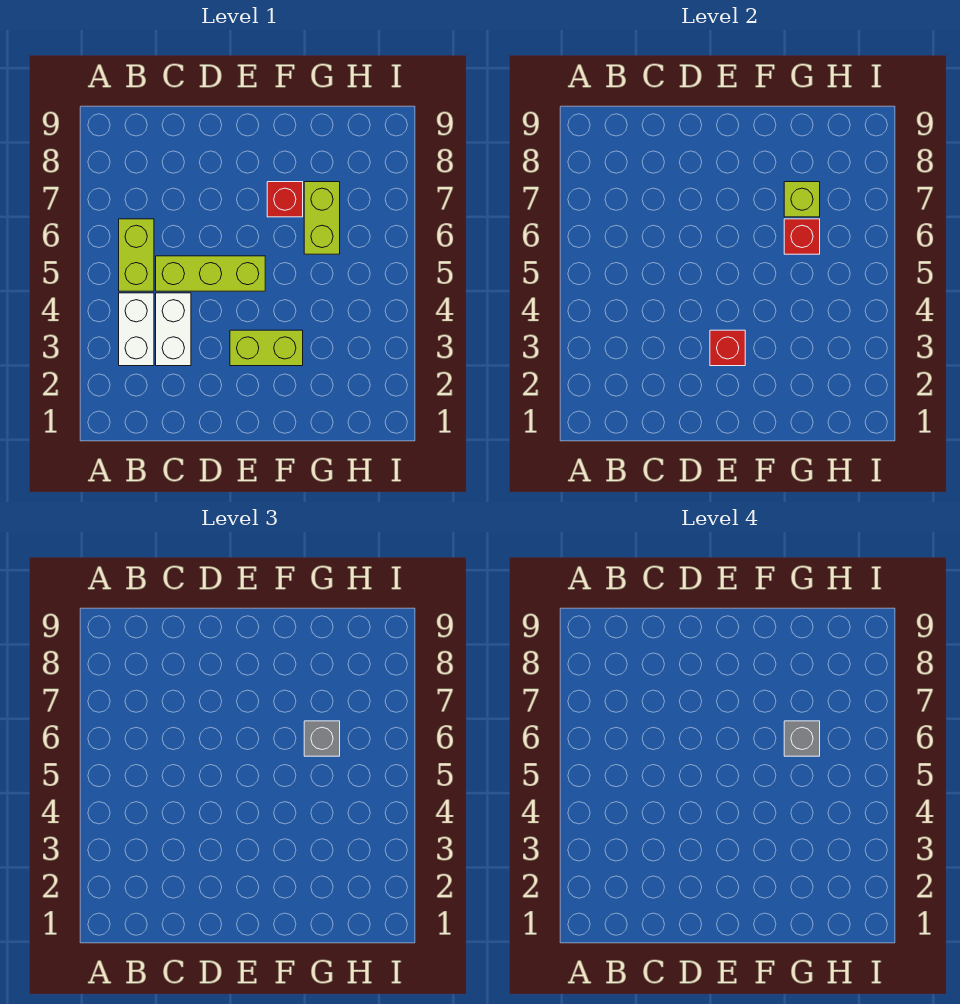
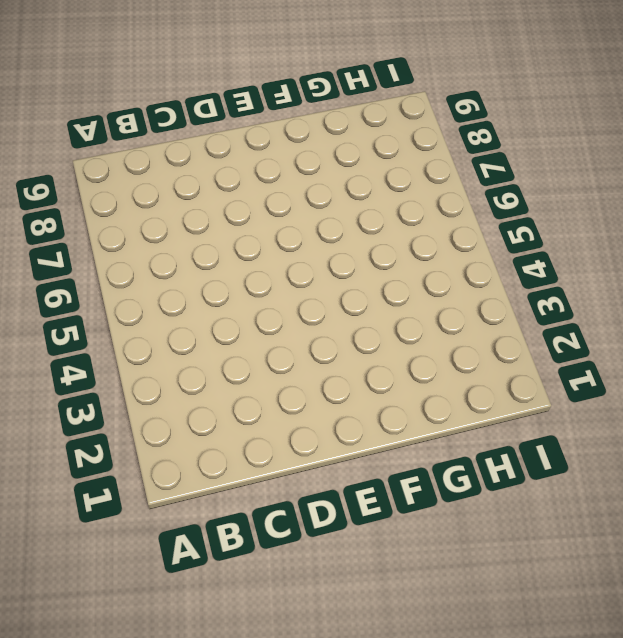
none -> white brick B3:B4 level 1
none -> lime brick B5:B6 level 1
none -> white brick C3:C4 level 1

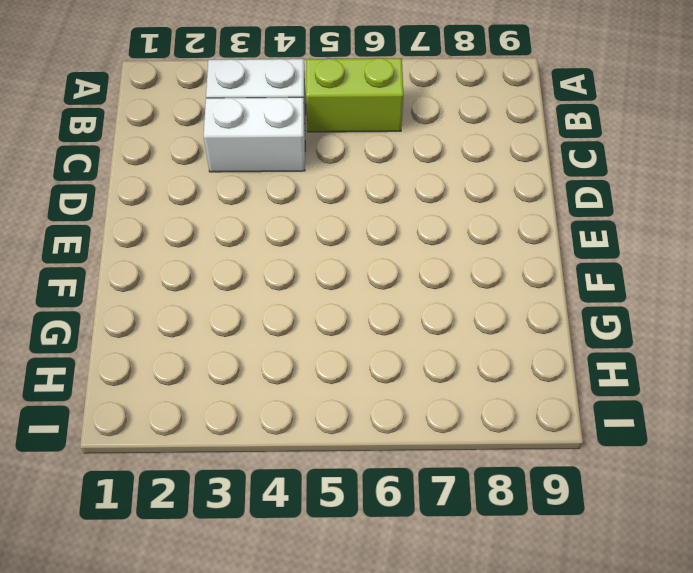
none -> lime brick C5:E5 level 1
none -> lime brick E3:F3 level 1
none -> red brick F7 level 1

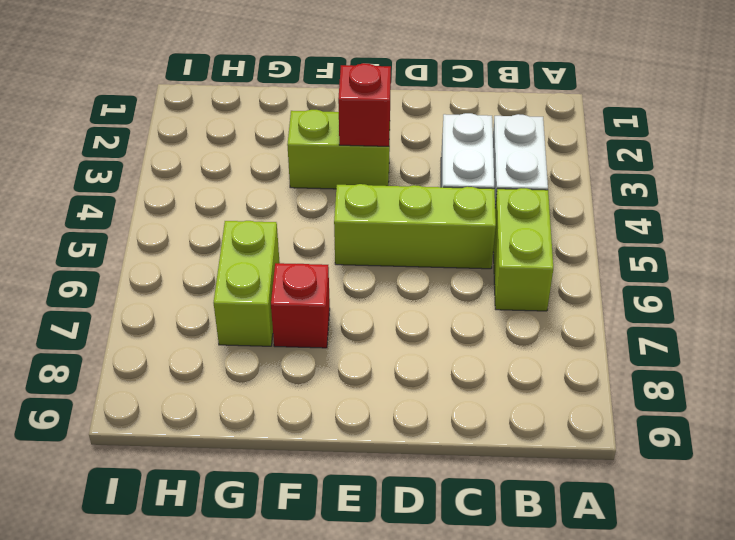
none -> red brick G6 level 2
none -> lime brick G7 level 2
none -> grey brick G6 level 3

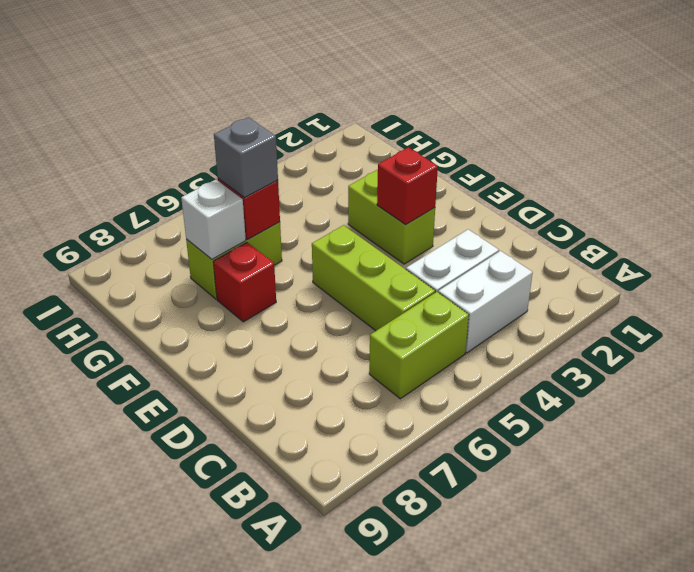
white brick G7 level 2 -> lime brick G7 level 2
none -> grey brick G6 level 4

